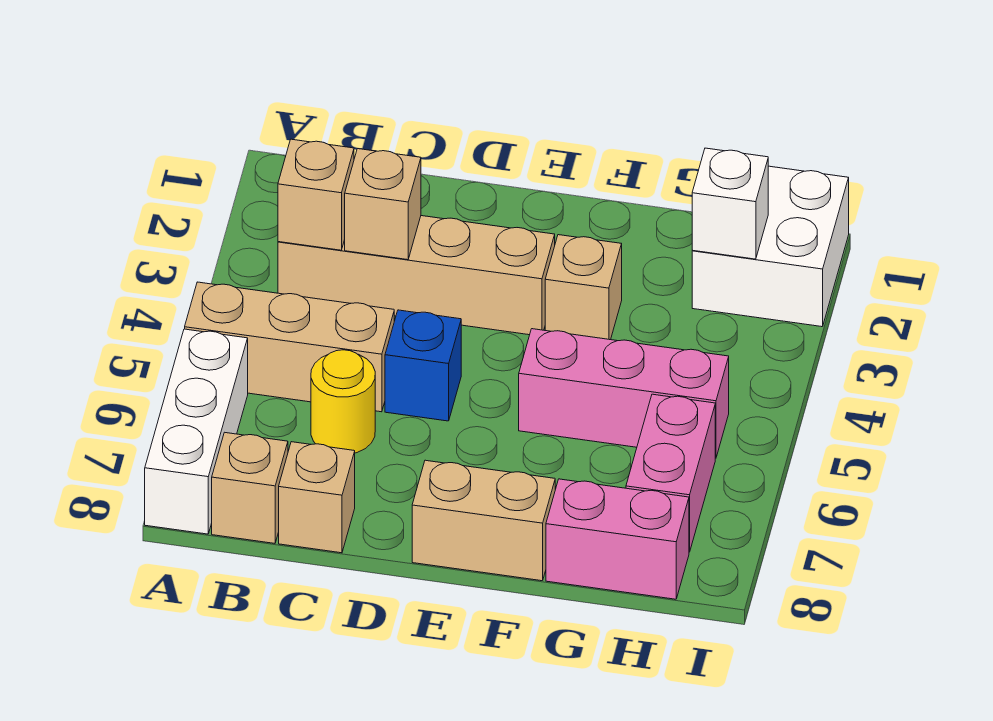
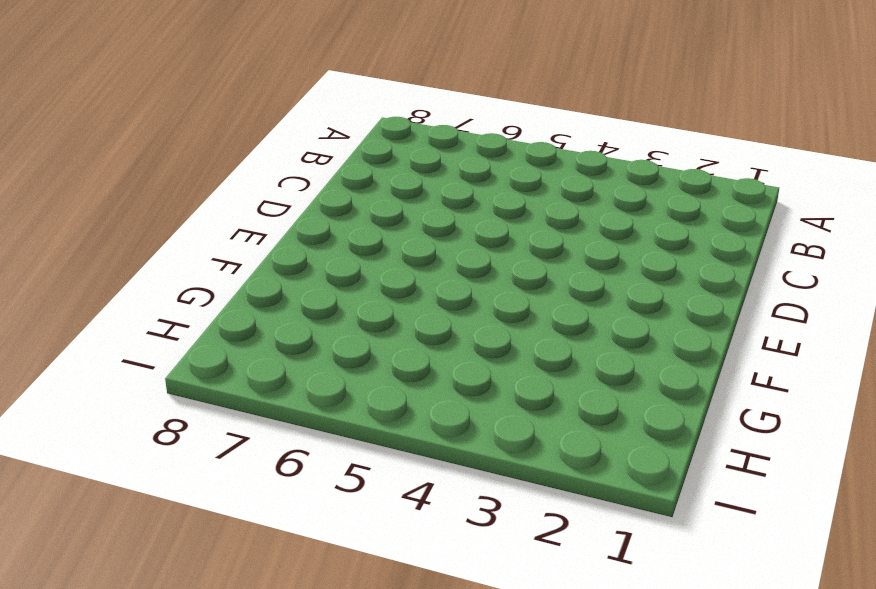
none -> tan brick A5:C5 level 1
none -> white brick A6:A8 level 1
none -> tan brick B3:E3 level 1

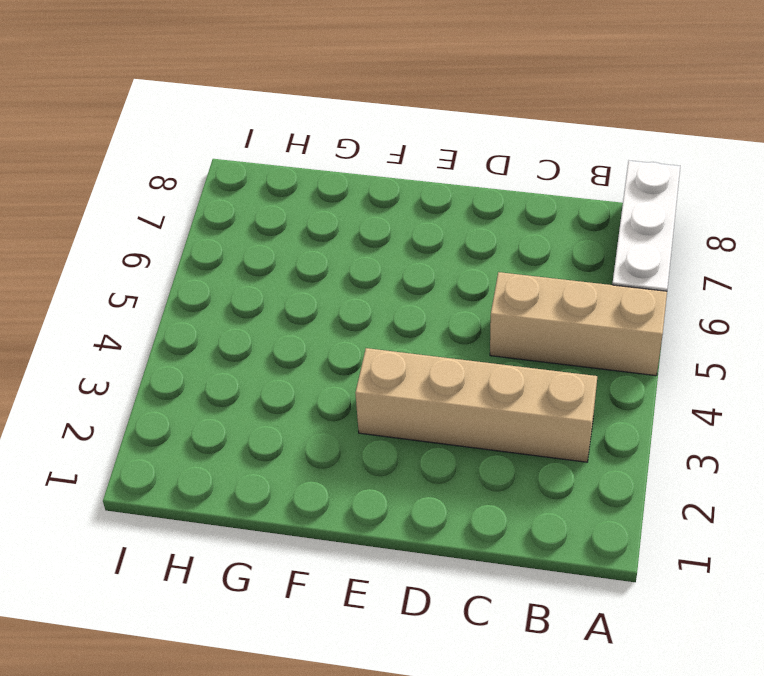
none -> tan brick B8 level 1
none -> yellow round brick C6 level 1
none -> tan brick C8 level 1

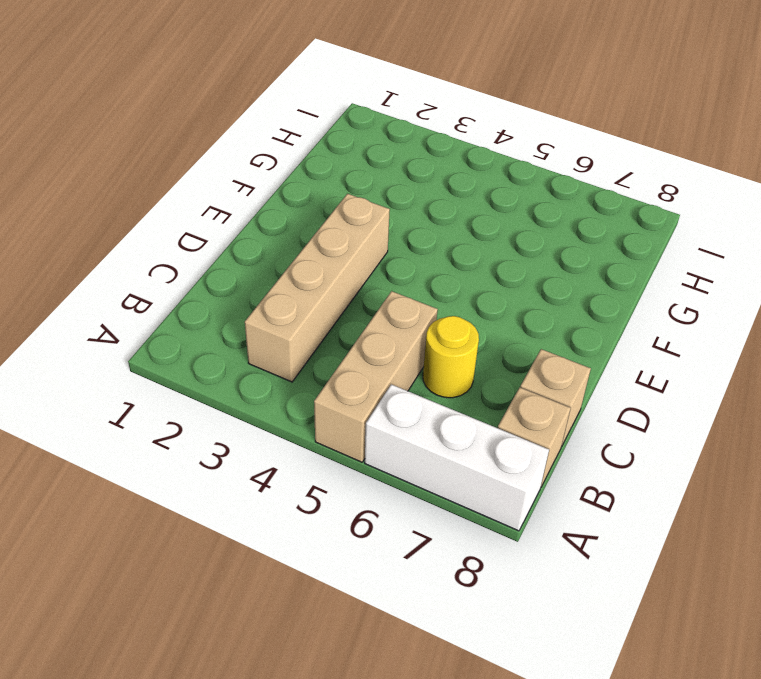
none -> blue brick D5 level 1
none -> tan brick E8:F8 level 1
none -> tan brick F3 level 1

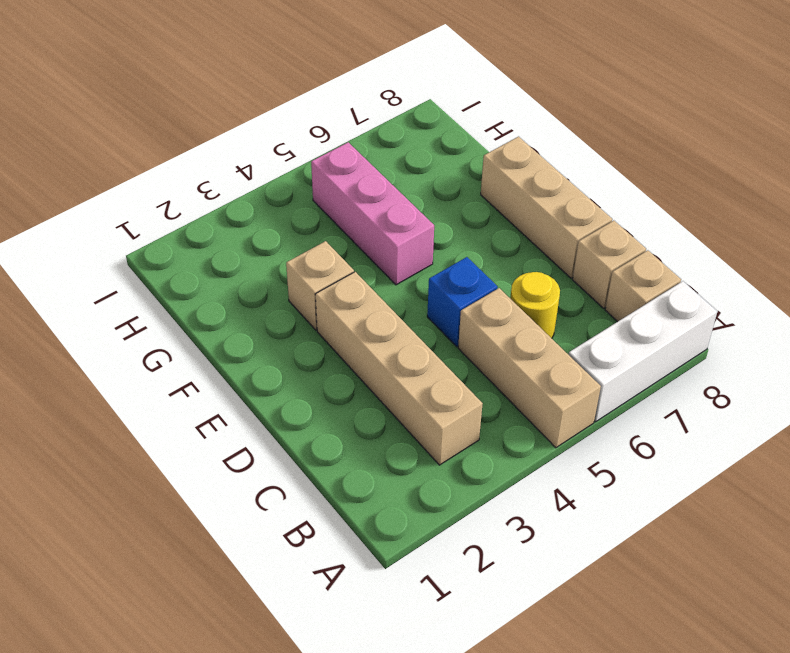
tan brick D8:F8 level 1 -> tan brick E8:F8 level 1
none -> pink brick G8:H8 level 1
none -> white brick H1:I2 level 1
none -> pink brick H6:H7 level 1

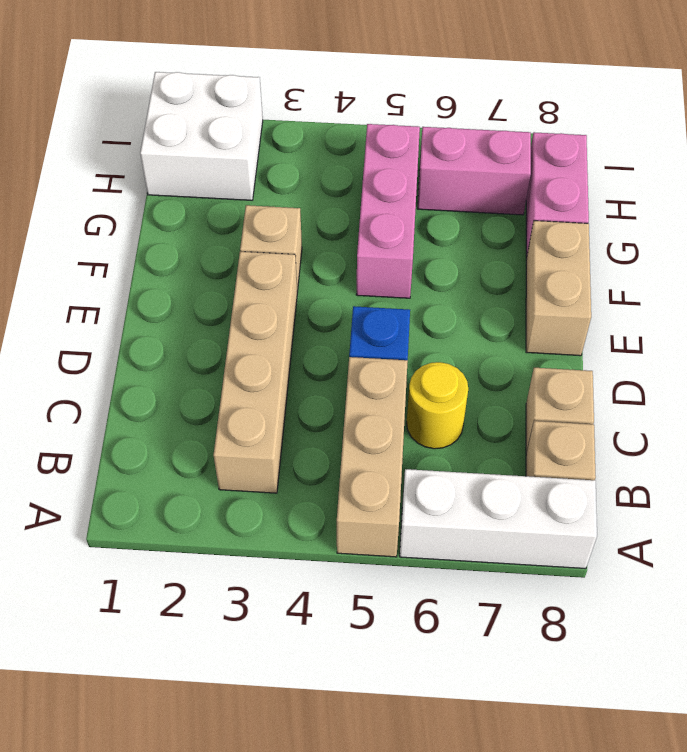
none -> tan brick B3 level 2
none -> tan brick C3 level 2
none -> white brick H2 level 2

